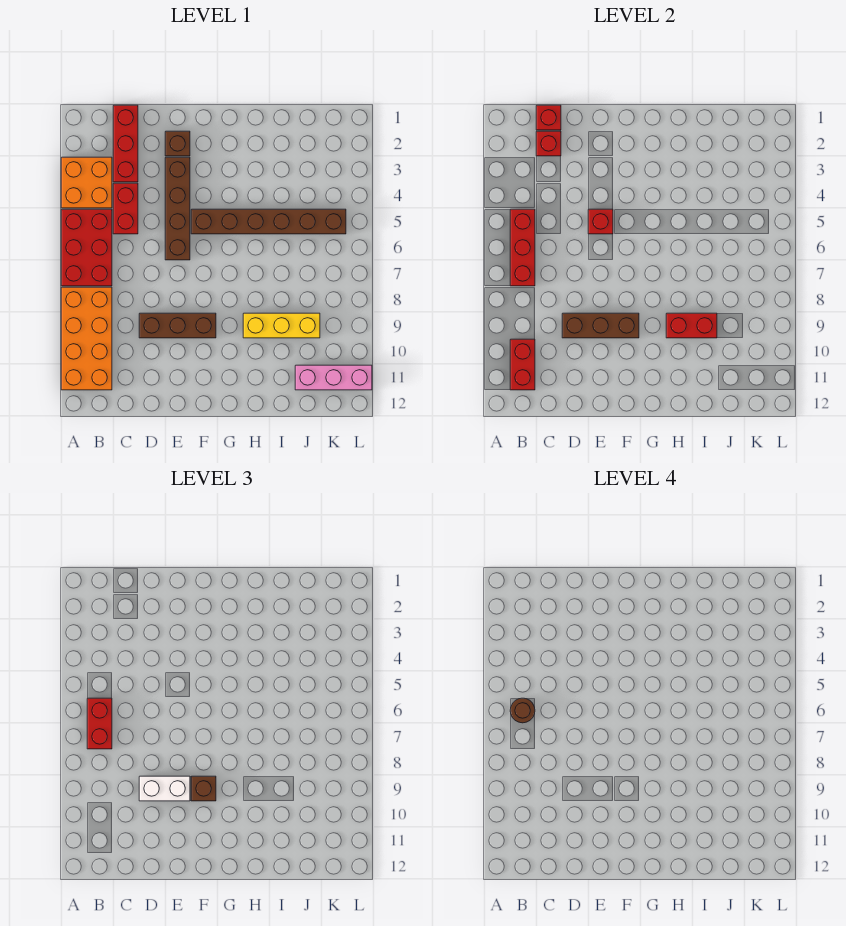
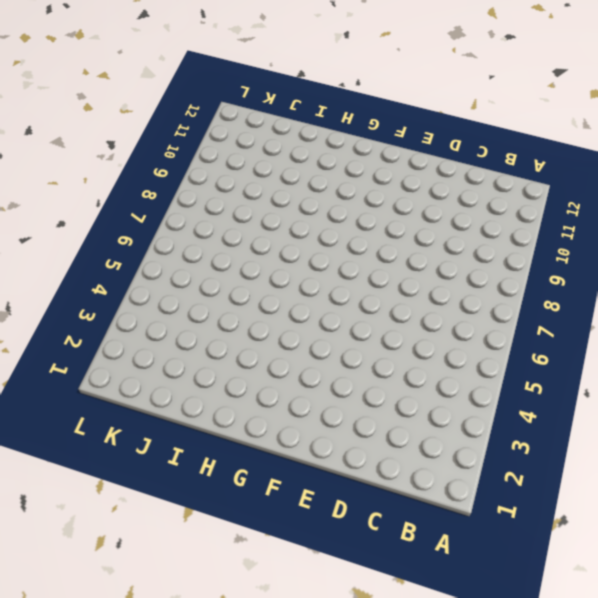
none -> orange brick A3:B4 level 1
none -> red brick A5:B7 level 1
none -> orange brick A8:B11 level 1

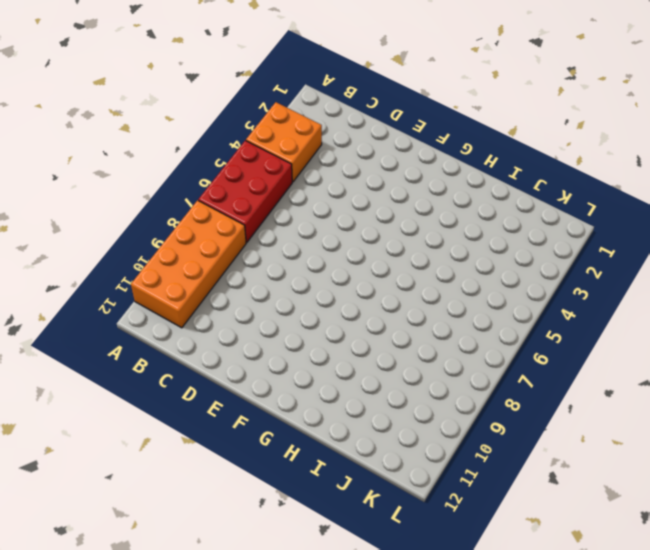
none -> red brick C1:C3 level 1
none -> red brick C4:C5 level 1
none -> brown brick D9:F9 level 1

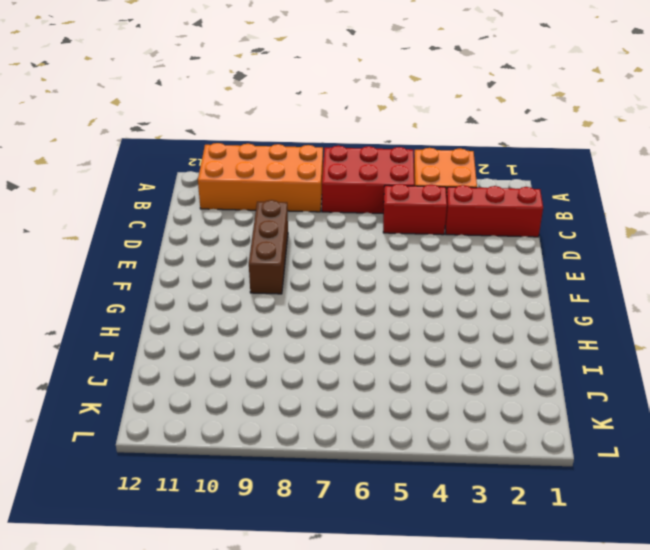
none -> brown brick E2 level 1
none -> brown brick E3:E6 level 1
none -> brown brick F5:K5 level 1

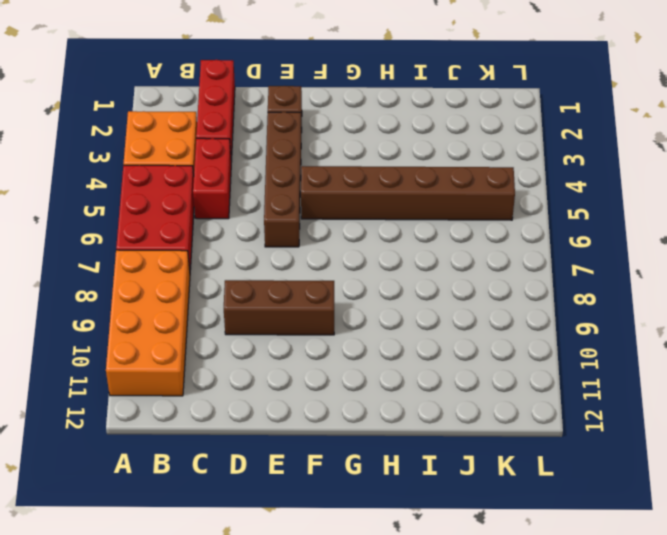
none -> yellow brick H9:J9 level 1
none -> pink brick J11:L11 level 1
none -> red brick B5:B7 level 2

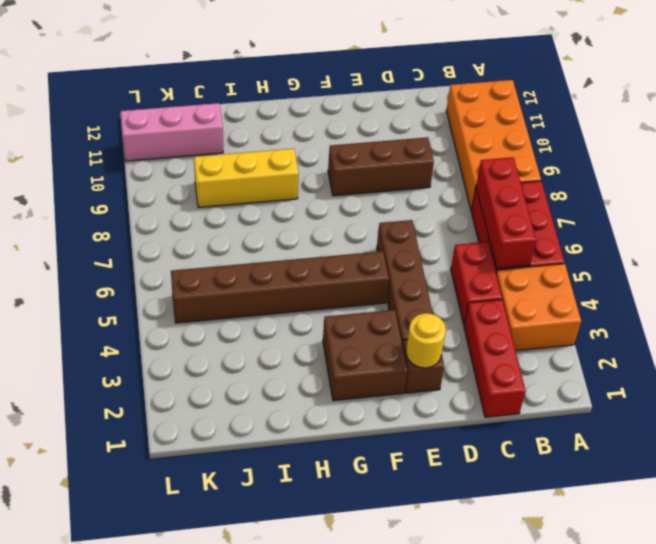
yellow round brick E2 level 2 -> none
brown brick F2:G3 level 1 -> none
none -> red brick B10:B11 level 2
none -> red brick C1 level 2
none -> red brick C2 level 2

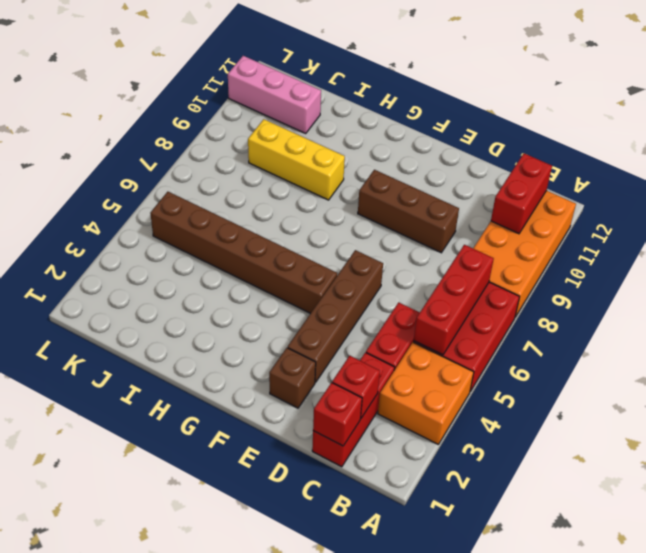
none -> brown brick D9:F9 level 2
none -> red brick E5 level 2
none -> red brick H9:I9 level 2

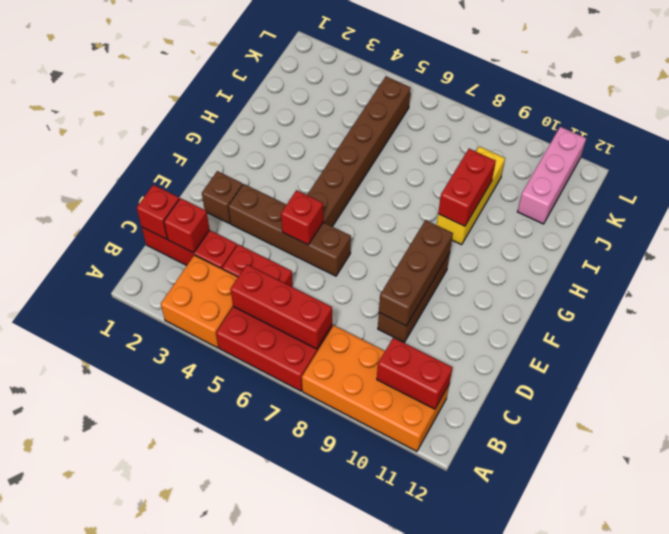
none -> red brick B6:B7 level 3
none -> white brick D9:E9 level 3
none -> brown brick F9 level 3

